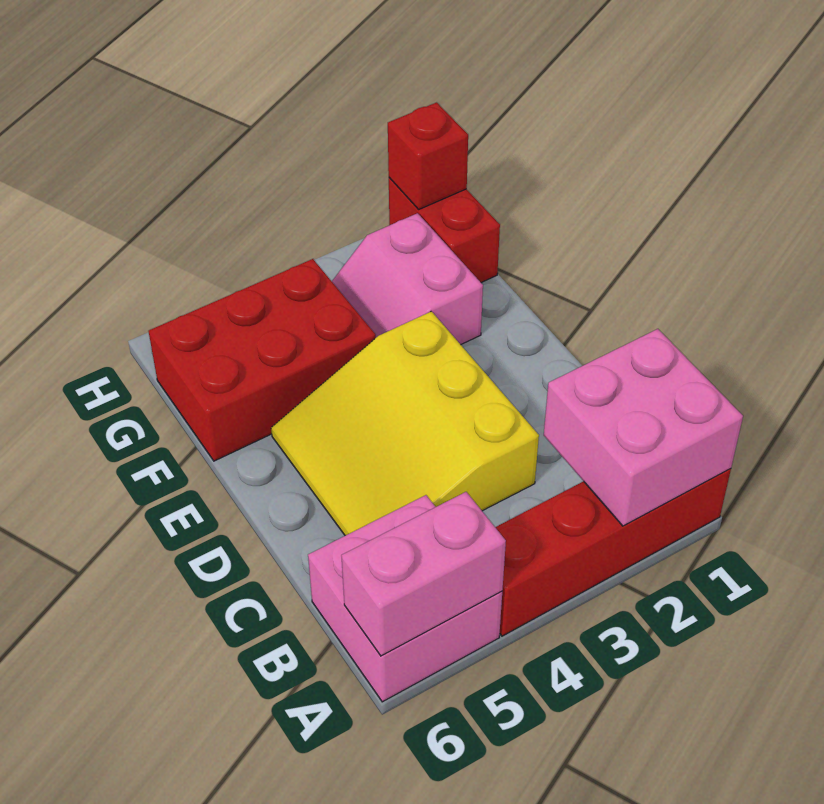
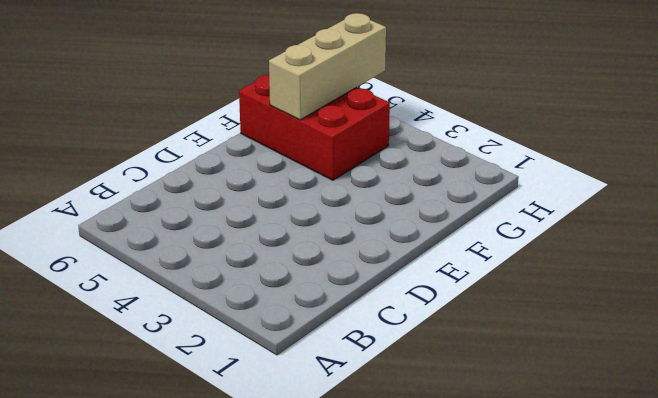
tan brick F5:H5 level 2 -> none
none -> red brick A1:A4 level 1
none -> pink brick A5:B6 level 1

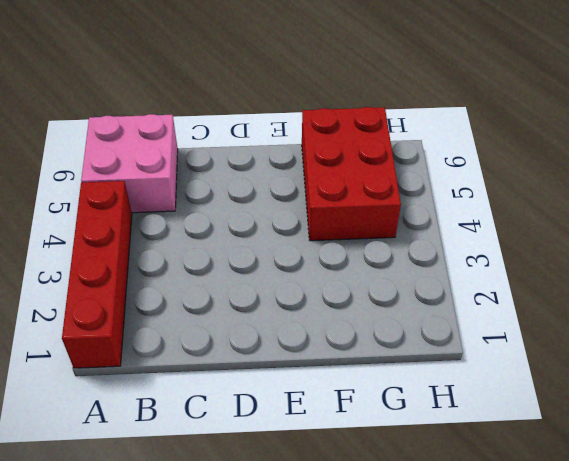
none -> yellow slope C3:E5 level 1 top 3
none -> pink slope F2:G3 level 1 top 2

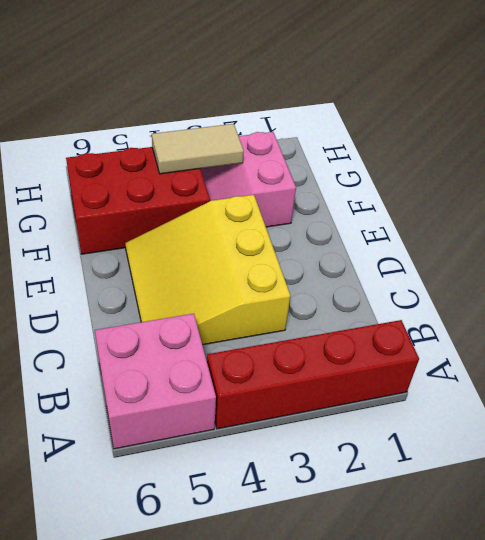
tan tile G3:G4 level 2 -> none
none -> red brick G1:H1 level 1
none -> pink brick A1:B2 level 2

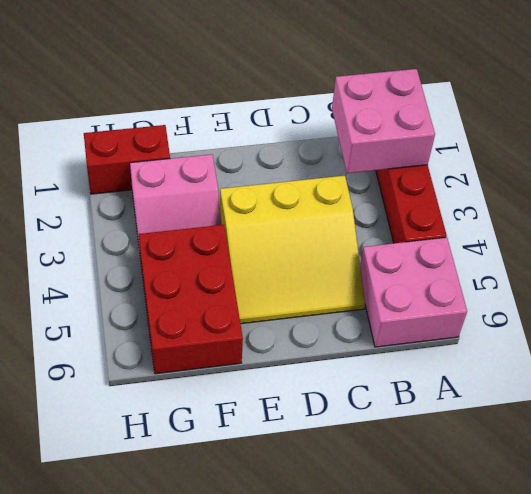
none -> pink brick A5:A6 level 2
none -> red brick H1 level 2

